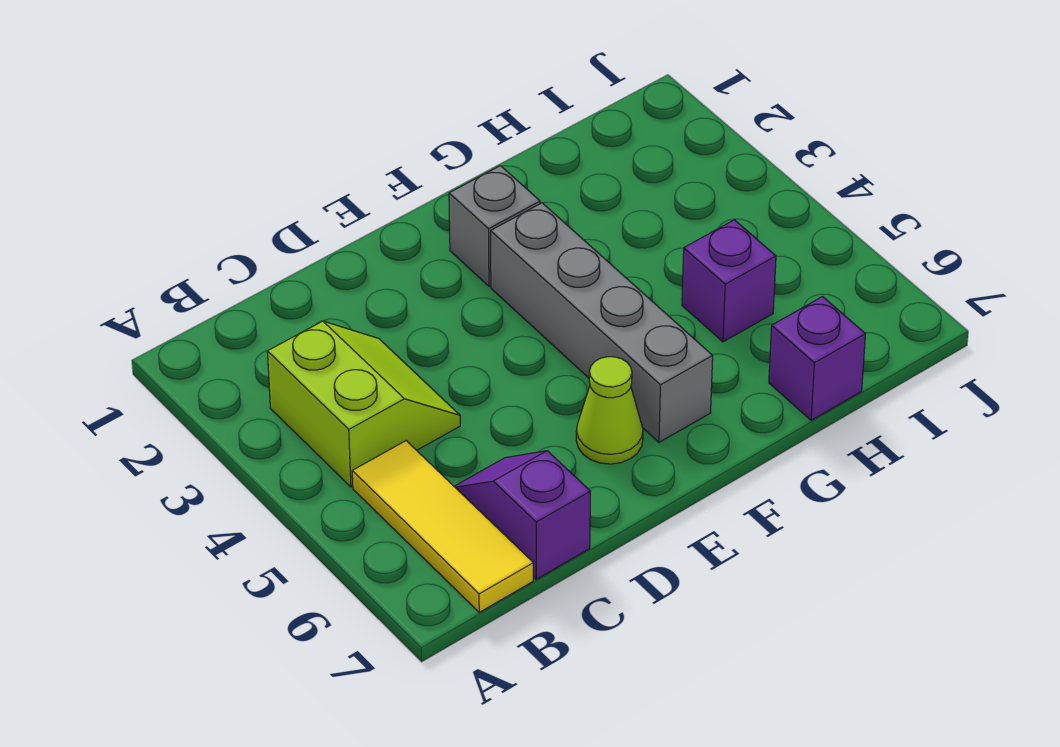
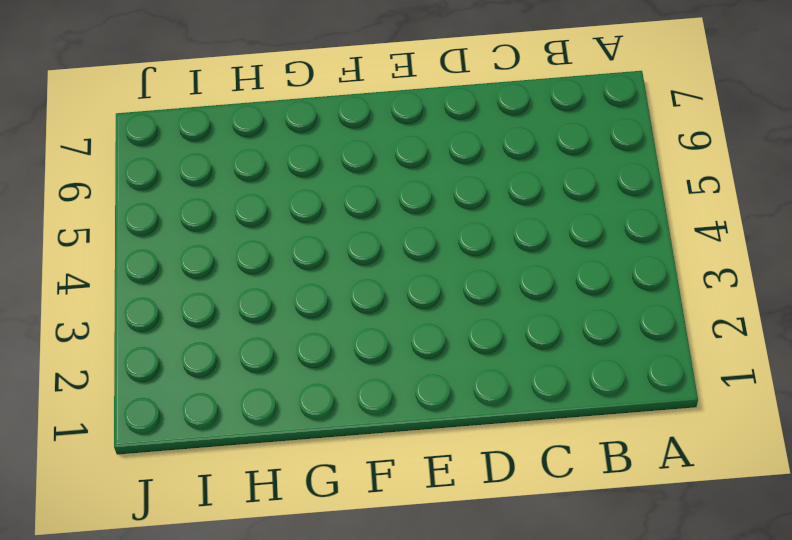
none -> lime slope B3:C4 level 1 top B
none -> yellow tile B5:B7 level 1

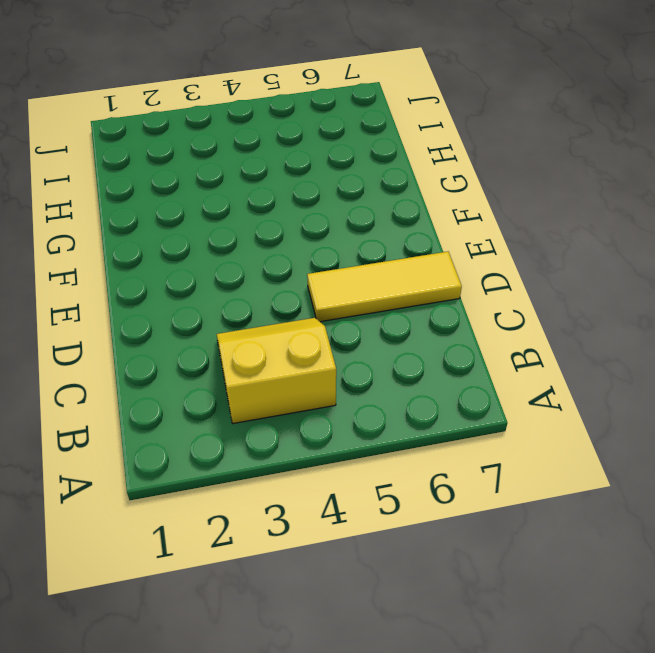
yellow slope B3:C4 level 1 top B -> lime slope B3:C4 level 1 top B
yellow tile D5:D7 level 1 -> yellow tile B5:B7 level 1
none -> purple slope C6:C7 level 1 top 7
none -> lime cone E6 level 1

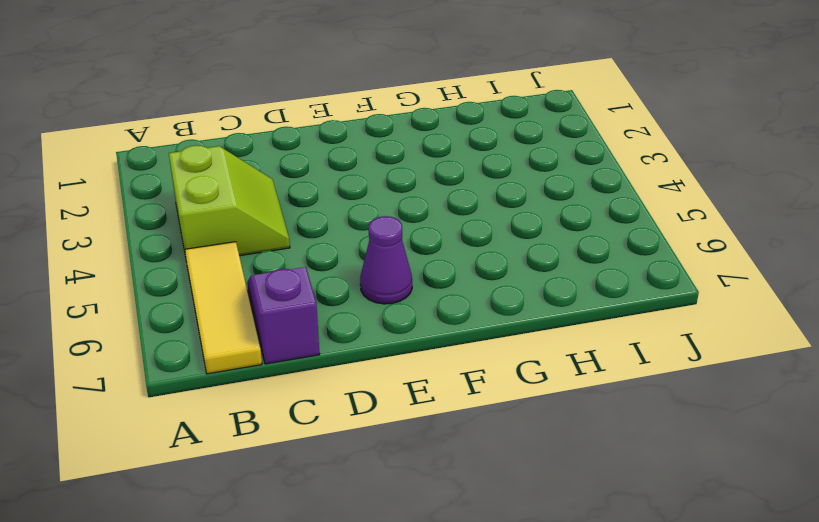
purple cone E6 level 1 -> lime cone E6 level 1
none -> grey brick F2 level 1
none -> grey brick F3:F6 level 1

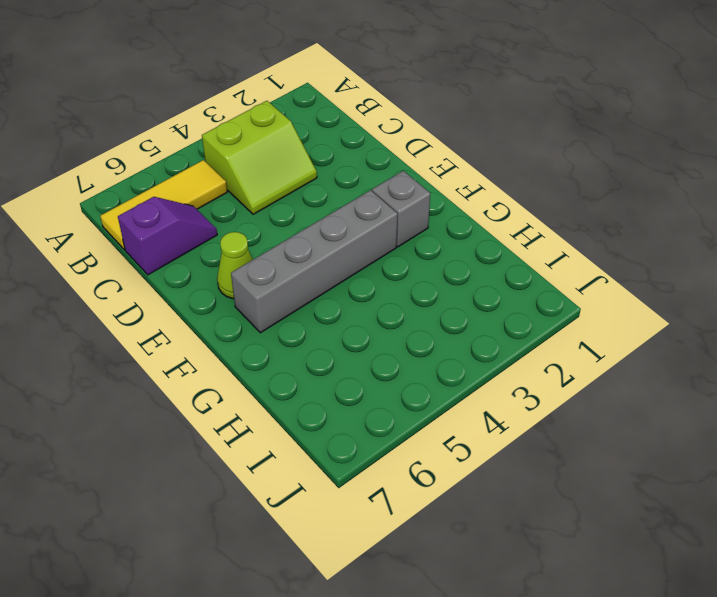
none -> purple brick H5 level 1
none -> purple brick H7 level 1

